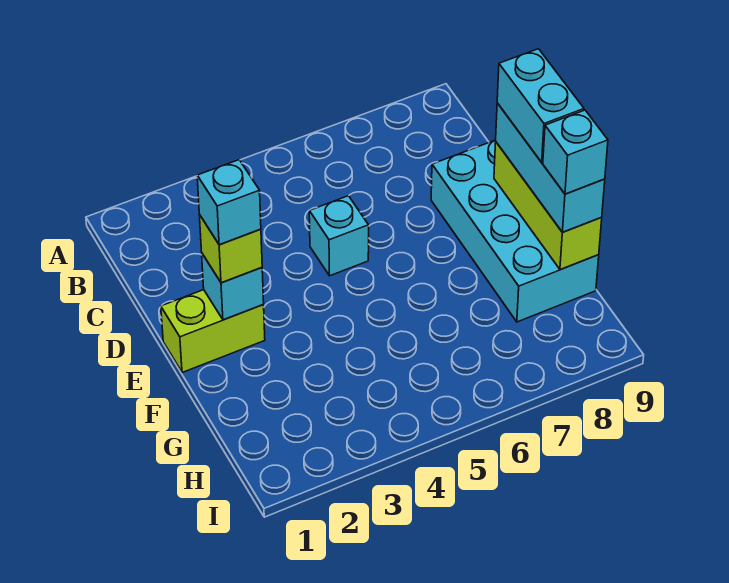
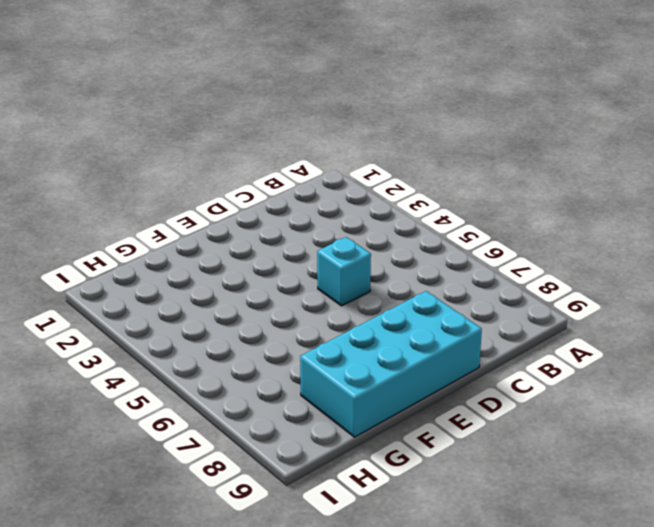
none -> lime brick E1:E2 level 1
none -> cyan brick E2 level 2

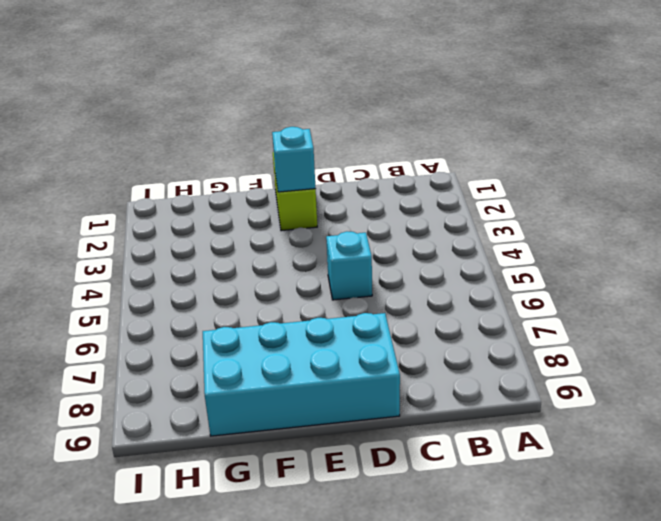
none -> lime brick E9:G9 level 2
none -> lime brick E2 level 3

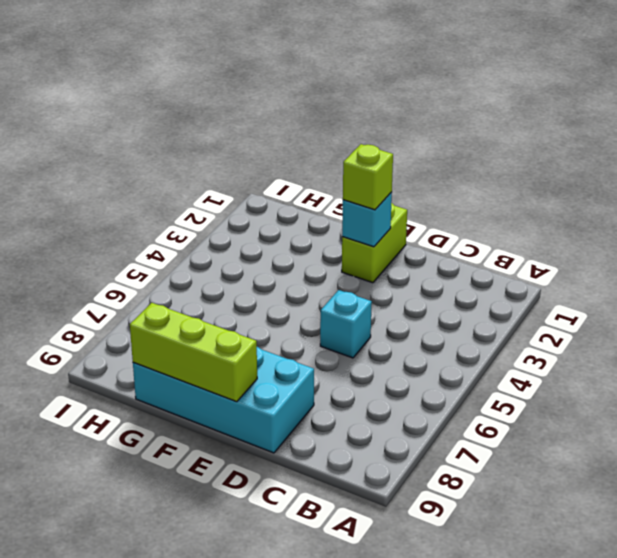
none -> cyan brick E9:G9 level 3
none -> cyan brick E2 level 4

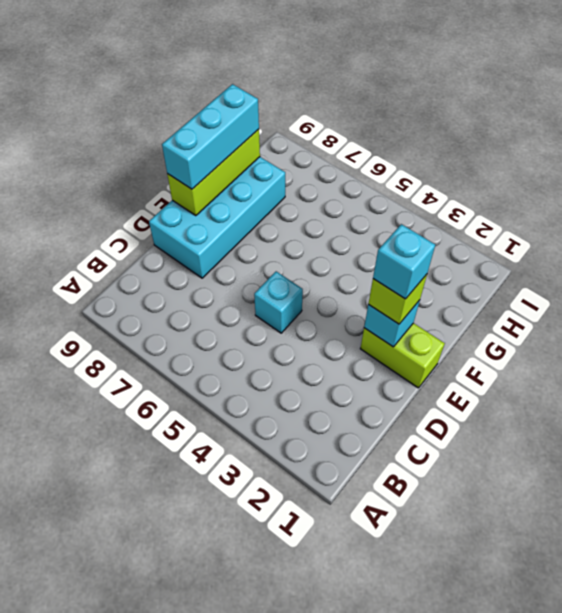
none -> cyan brick E9:F9 level 4
none -> cyan brick G9 level 4

